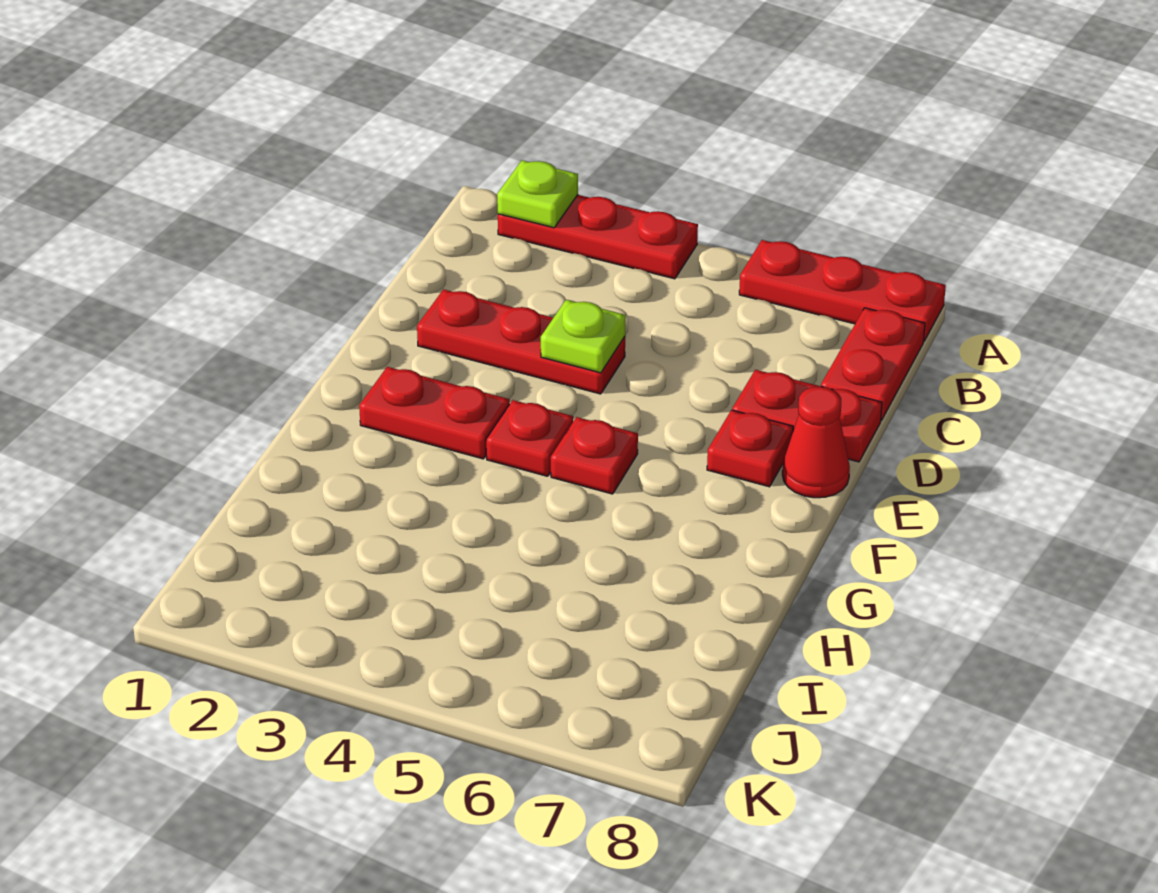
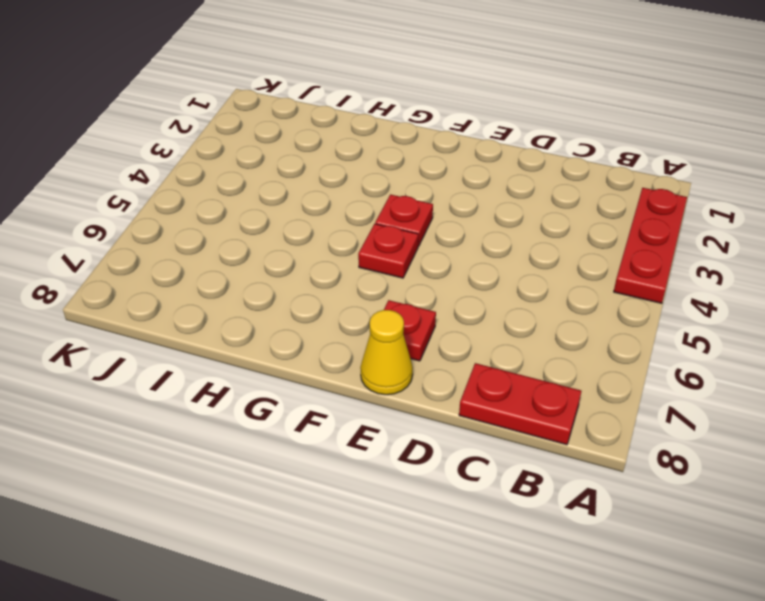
yellow cone E8 level 1 -> red cone E8 level 1
none -> red plate A6:A8 level 1
none -> red plate D2:D4 level 1
none -> red plate D7:D8 level 1

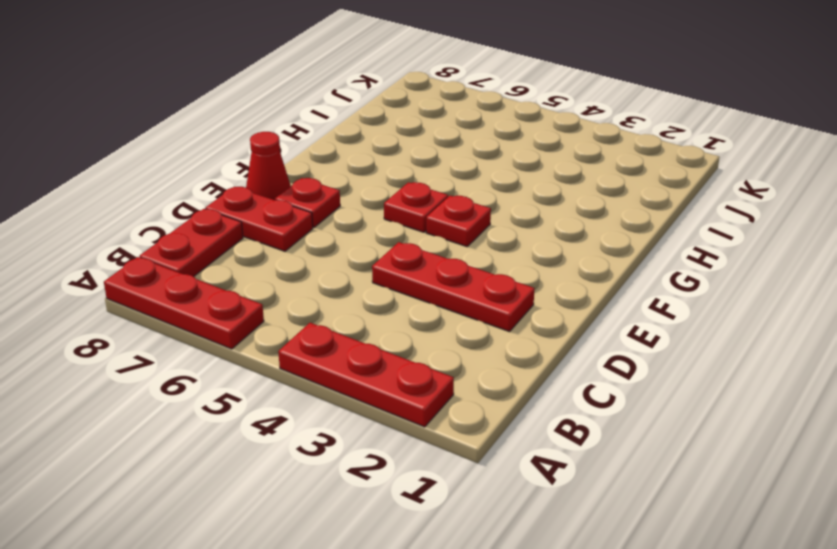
none -> red plate F2:F3 level 1
none -> lime plate A2 level 2
none -> lime plate D4 level 2

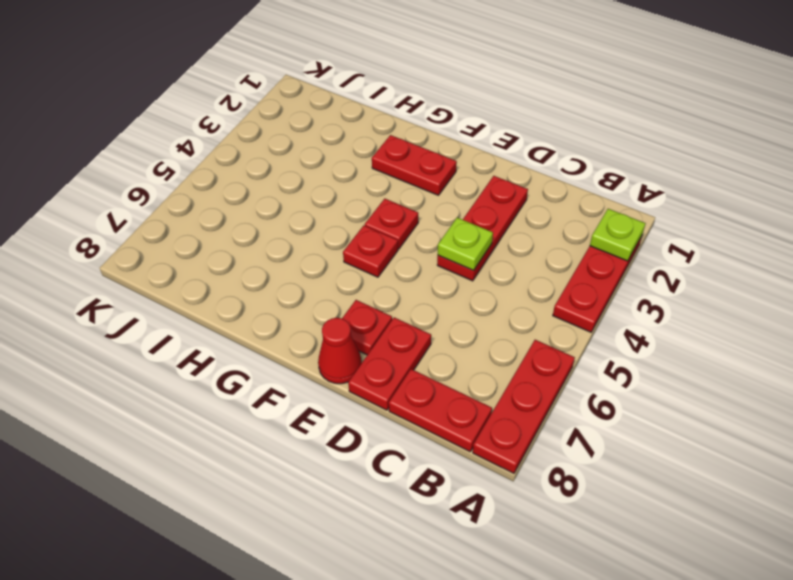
red plate F2:G2 level 1 -> red plate F2:F3 level 1

